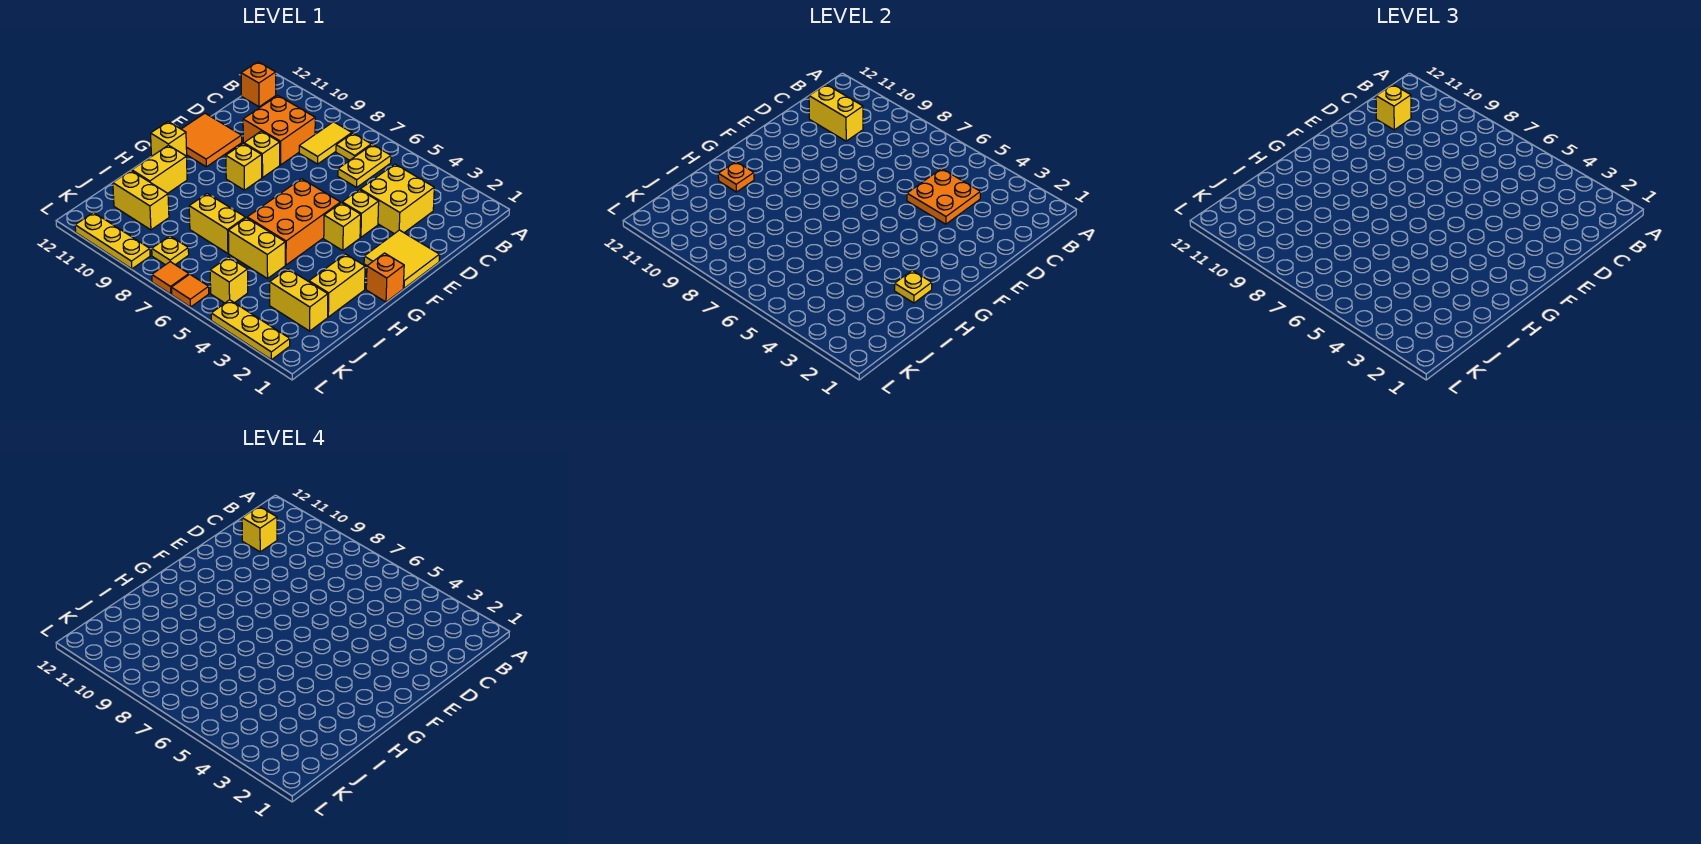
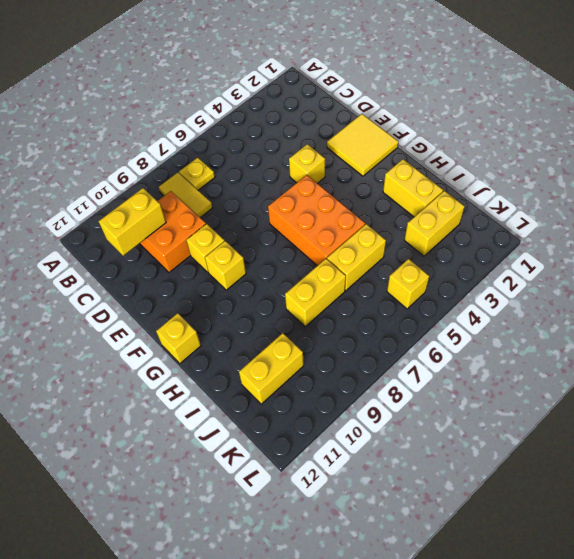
none -> yellow plate B6:C6 level 1
none -> orange brick B12 level 1
none -> yellow brick C3:D4 level 1
none -> orange tile E11:F12 level 1

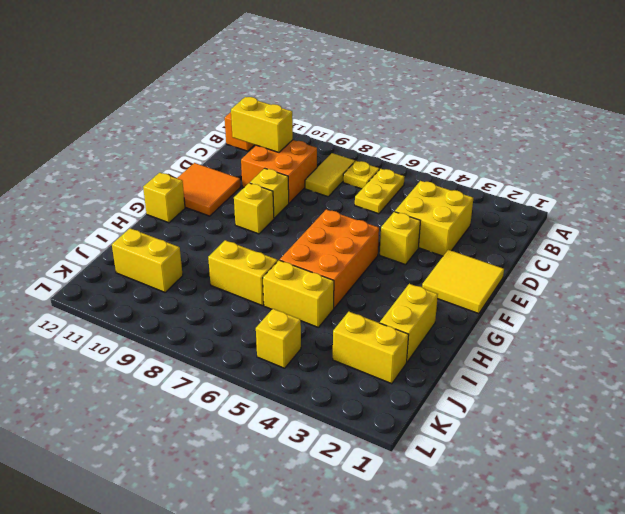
none -> yellow brick F4 level 1
none -> orange brick G1 level 1
none -> yellow brick H11:I11 level 1
none -> yellow plate K8 level 1

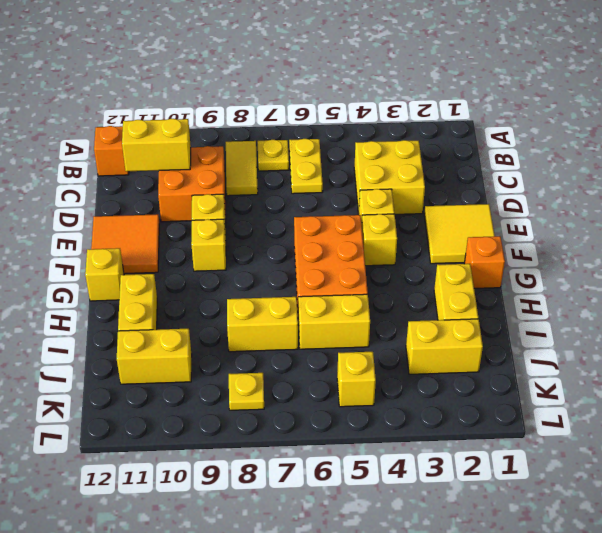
none -> yellow plate L2:L4 level 1
none -> orange tile L6 level 1
none -> orange tile L7 level 1
none -> yellow plate L9:L11 level 1

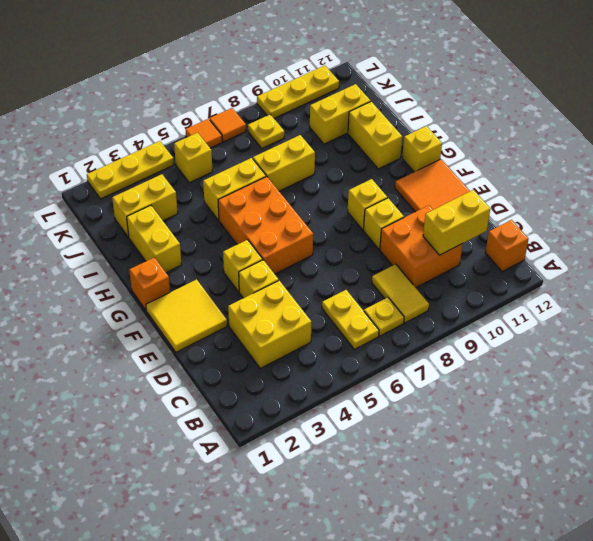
none -> orange plate C4:D5 level 2
none -> yellow plate H2 level 2
none -> orange plate H11 level 2
none -> yellow brick C11 level 3

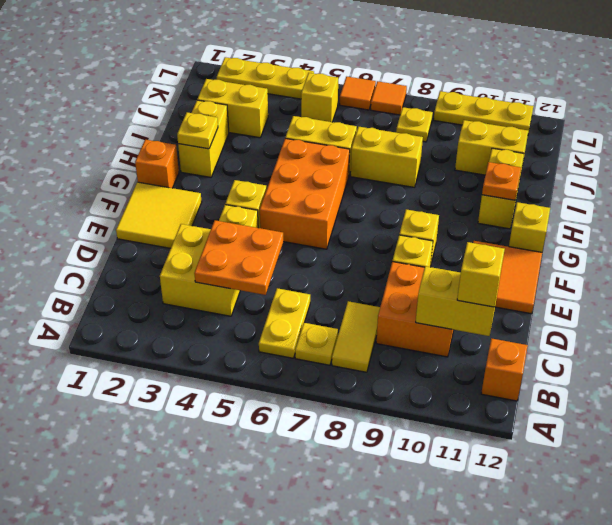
none -> yellow brick C11 level 4

